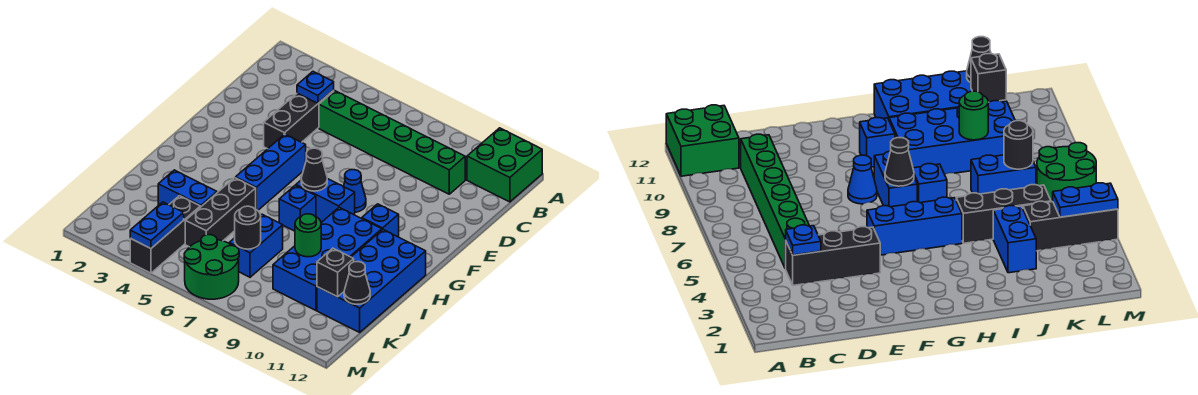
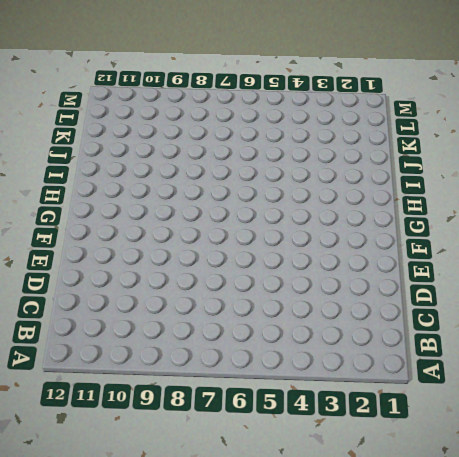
none -> green brick A11:B12 level 1
none -> black brick C4:E4 level 1
none -> green brick C5:C10 level 1

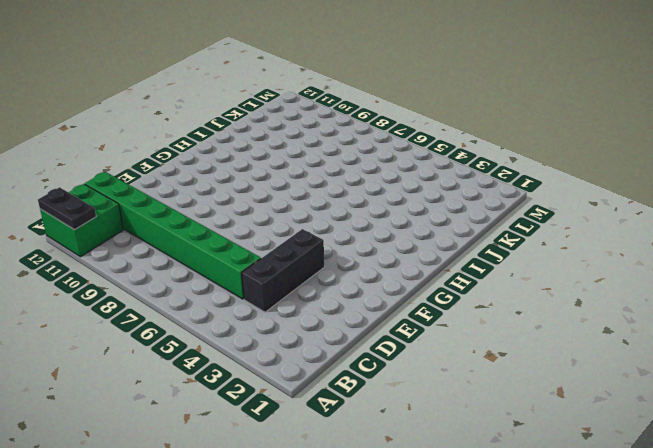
black plate A11:A12 level 2 -> none
green brick C5:C12 level 1 -> green brick C5:C10 level 1
none -> blue brick F5:H5 level 1
none -> blue cone F8 level 1
none -> blue brick G7:G8 level 1

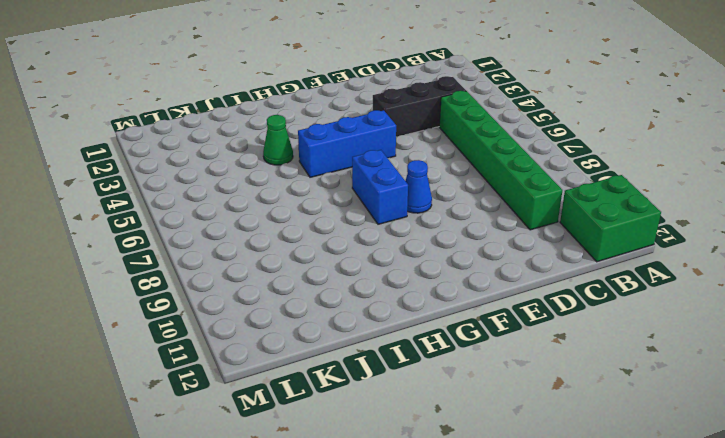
green cone I4 level 1 -> none
none -> blue brick G10 level 1
none -> blue brick H7 level 1
none -> blue brick H9:K10 level 1

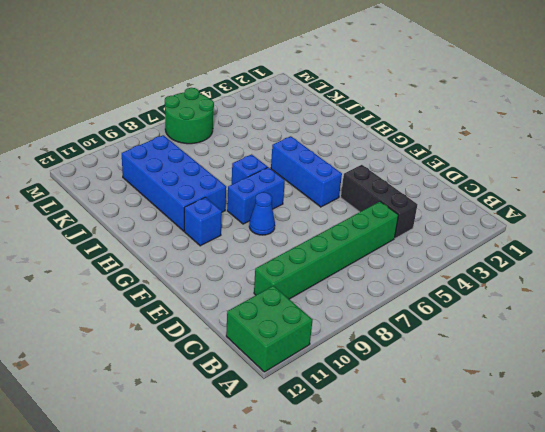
none -> blue brick H11:K12 level 1
none -> black brick I5:K5 level 1
none -> blue brick J3:J4 level 1

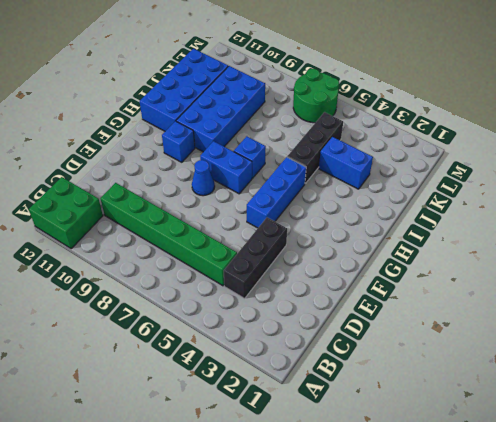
none -> blue brick J7:K7 level 1
none -> black brick K4:M4 level 1
none -> blue plate C4 level 2

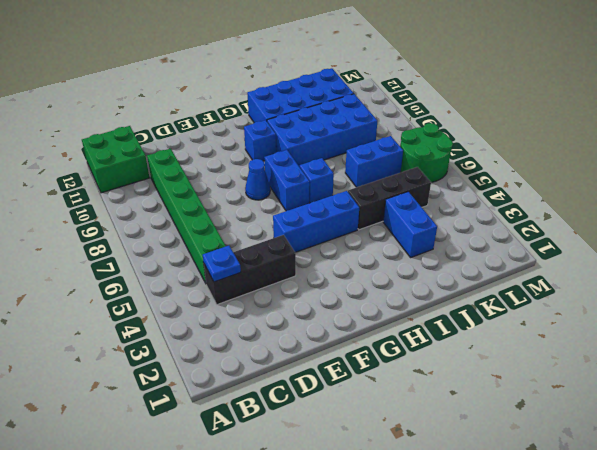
none -> black brick K4:M4 level 1
none -> black cone G7 level 2
none -> green round brick J9 level 2

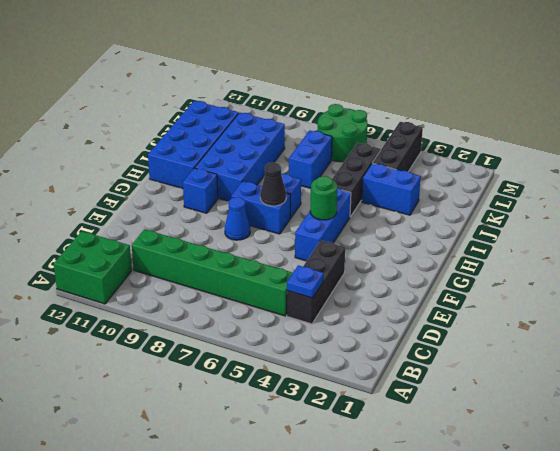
green round brick G5 level 2 -> green round brick J9 level 2
none -> black round brick K7 level 2
none -> black brick K11 level 2
none -> black cone K12 level 2

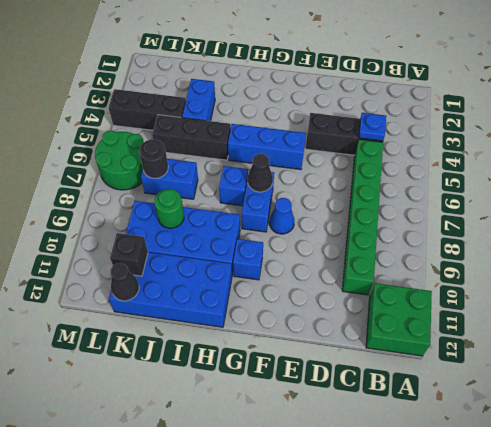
none -> blue plate L4:M4 level 2

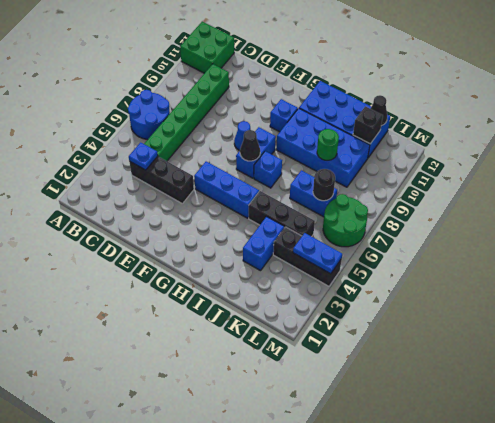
blue round brick A6:B7 level 1 -> none

